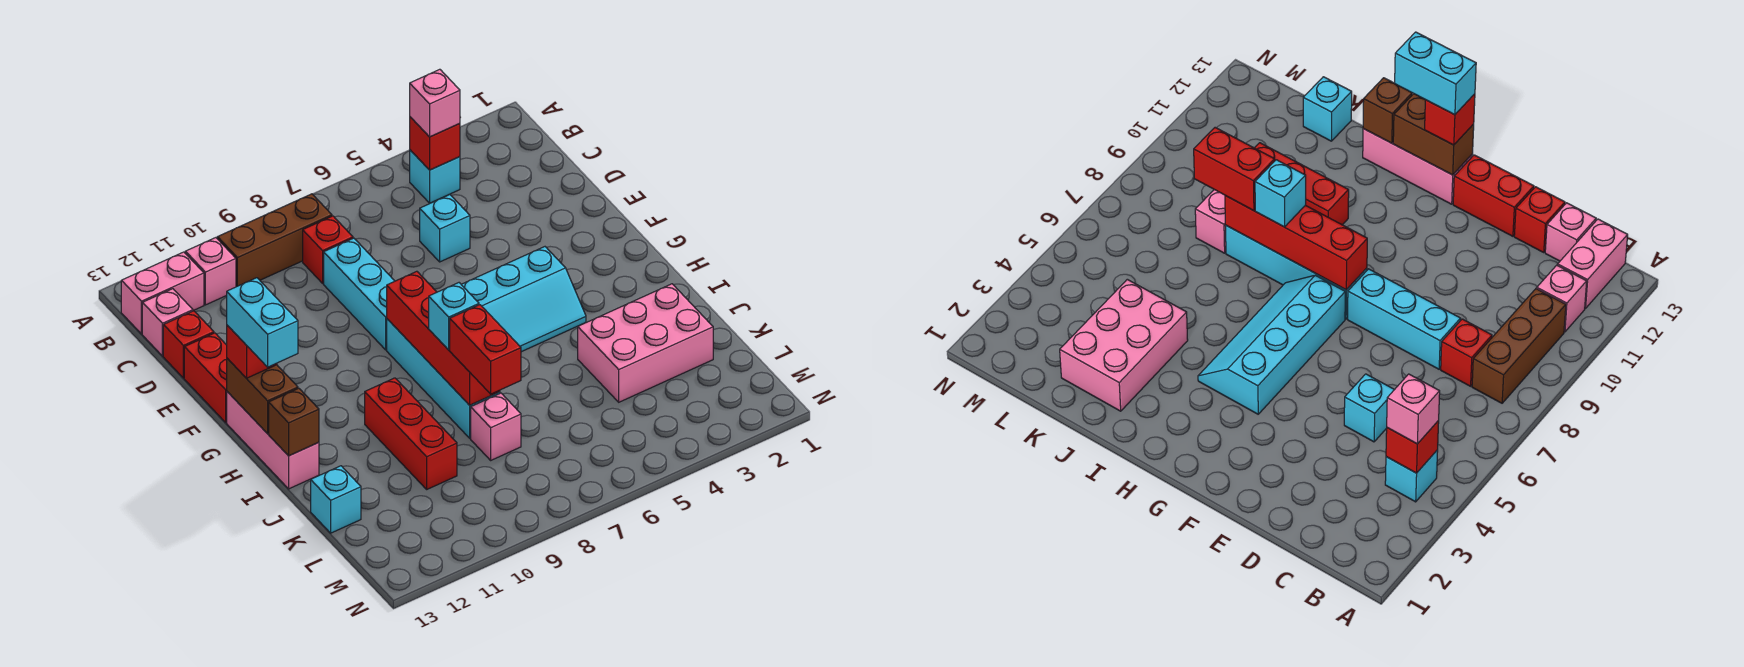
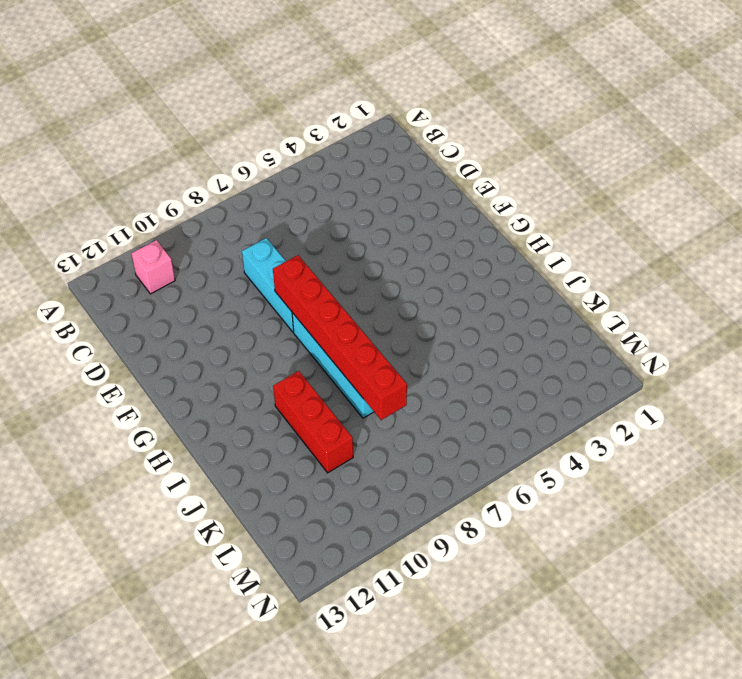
red brick F8:K8 level 2 -> red brick G8:J8 level 2
none -> cyan brick B4 level 1
none -> brown brick B8:B10 level 1
none -> pink brick B12:B13 level 1

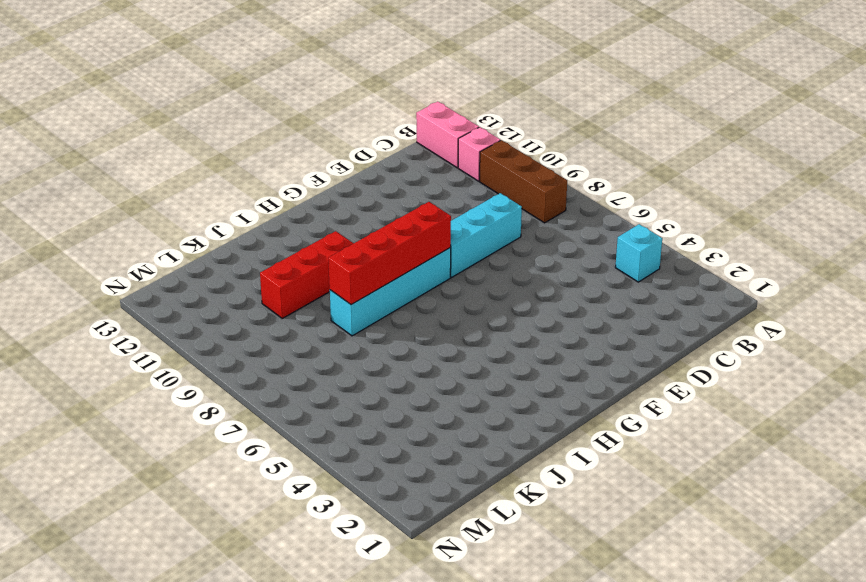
none -> red brick C8 level 1
none -> pink brick C13 level 1
none -> cyan brick D5 level 1

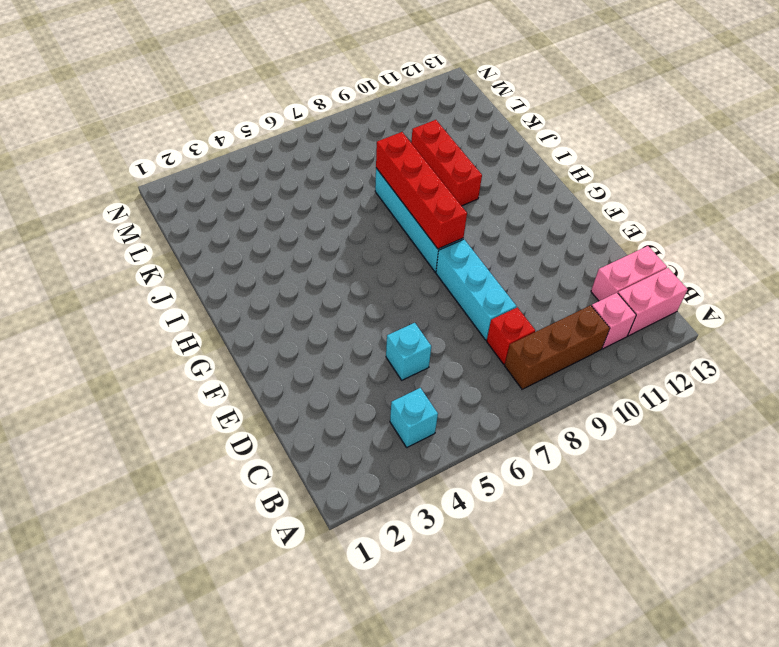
pink brick C12:C13 level 1 -> pink brick C13 level 1
none -> red brick D13 level 1
none -> red brick E13:F13 level 1
none -> cyan slope G4:H7 level 1 top G

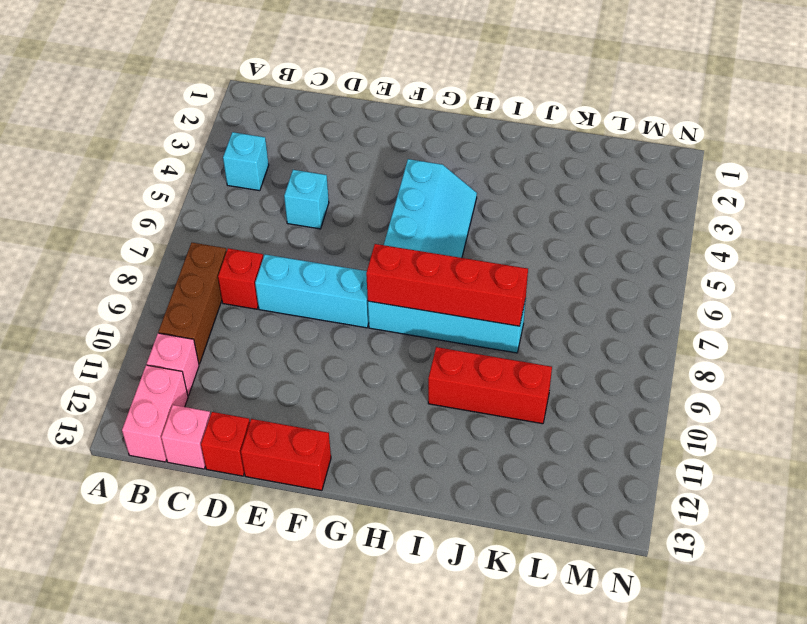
none -> pink brick G13:I13 level 1
none -> pink brick J2:K4 level 1
none -> pink brick K8 level 1

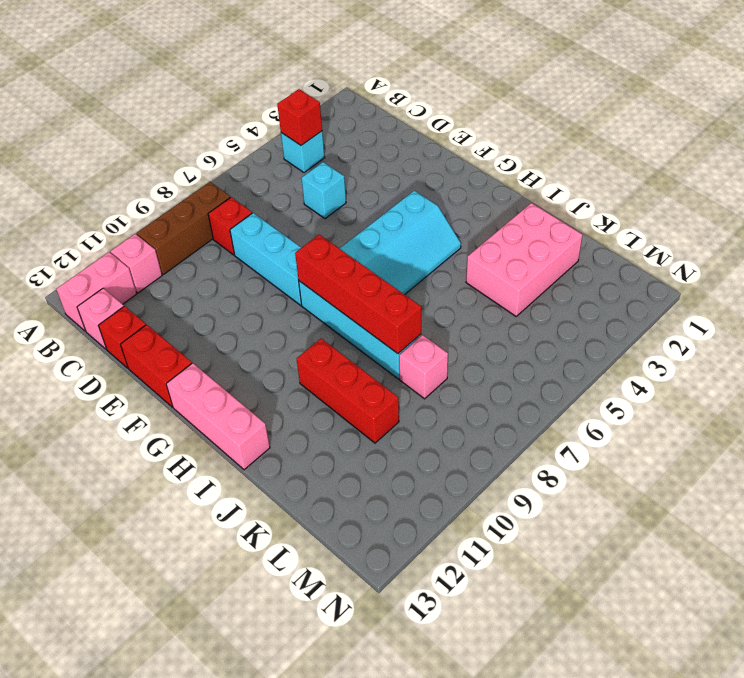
none -> cyan brick K13 level 1
none -> brown brick G13:H13 level 2
none -> brown brick I13 level 2

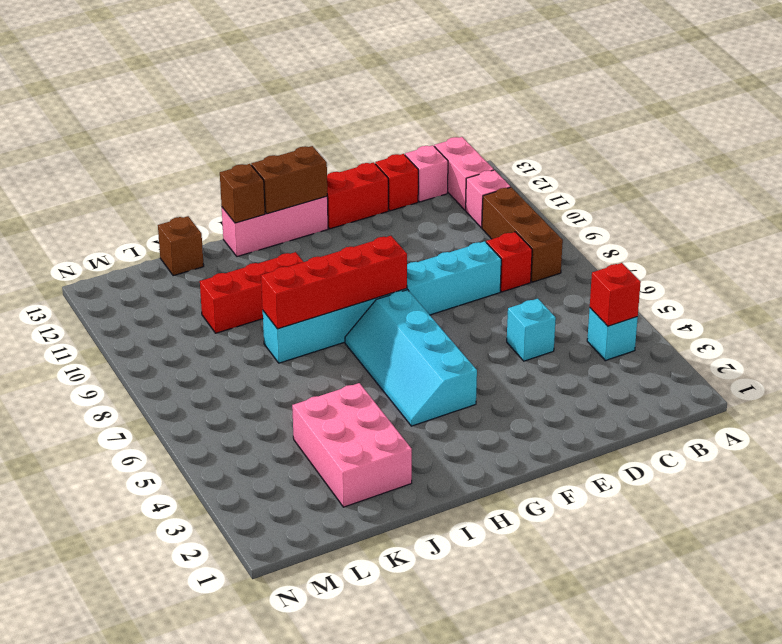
brown brick K13 level 1 -> cyan brick K13 level 1
none -> pink brick K8 level 1
none -> pink brick B4 level 3
none -> red brick G13 level 3

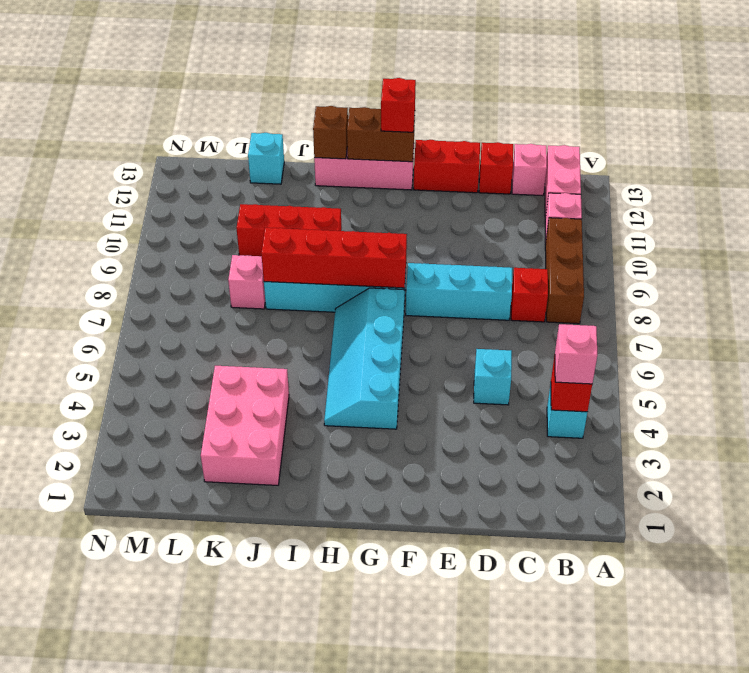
none -> cyan brick I8 level 3
none -> red brick J8:K8 level 3
none -> cyan brick G13:H13 level 4

